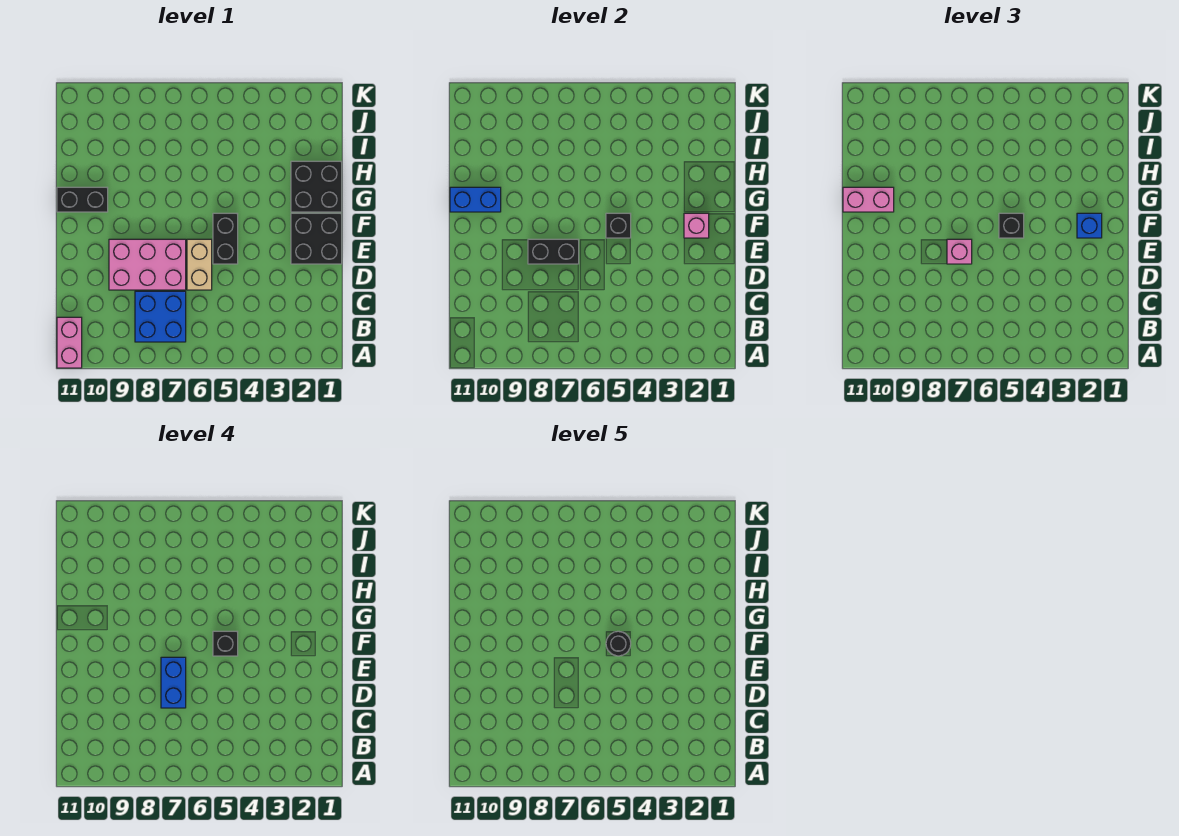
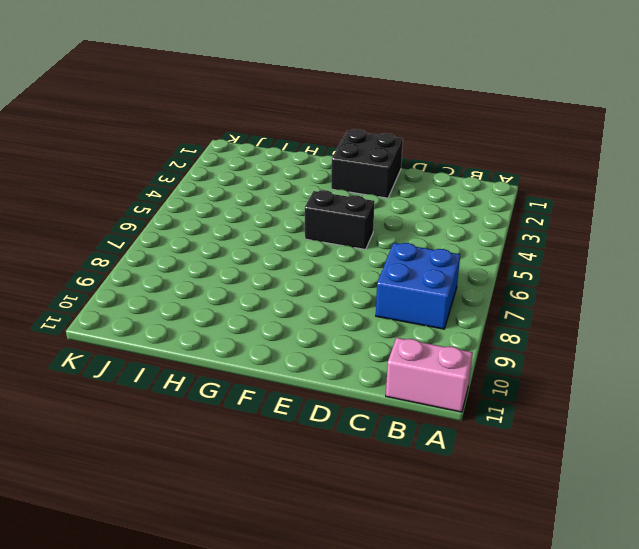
none -> tan brick D6:E6 level 1
none -> pink brick D7:E9 level 1
none -> black brick G1:H2 level 1

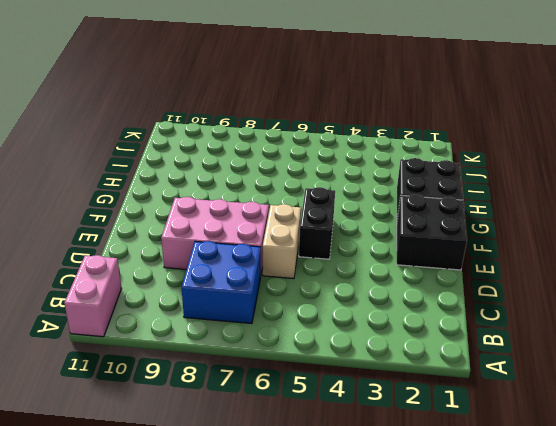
none -> black brick G10:G11 level 1
none -> black brick E7:E8 level 2
none -> pink brick F2 level 2

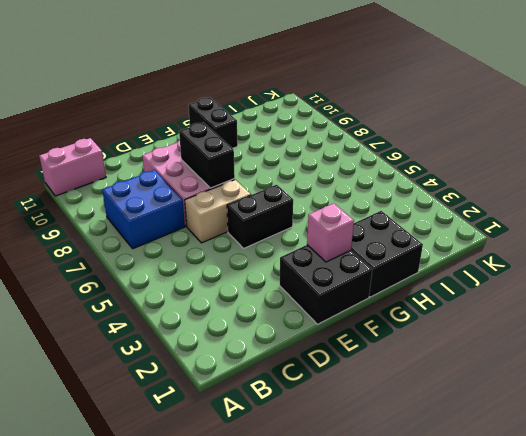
none -> black brick F5 level 2
none -> blue brick G10:G11 level 2
none -> pink brick E7 level 3

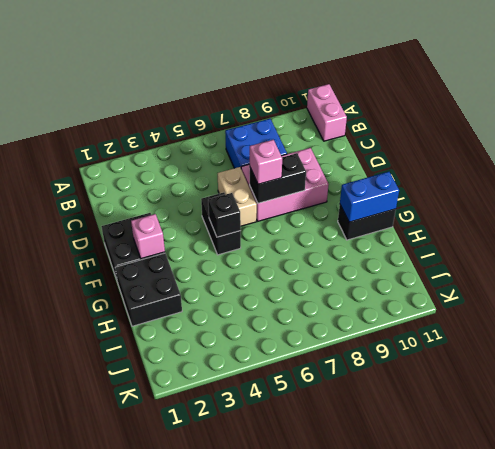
none -> blue brick F2 level 3
none -> black brick F5 level 3
none -> pink brick G10:G11 level 3

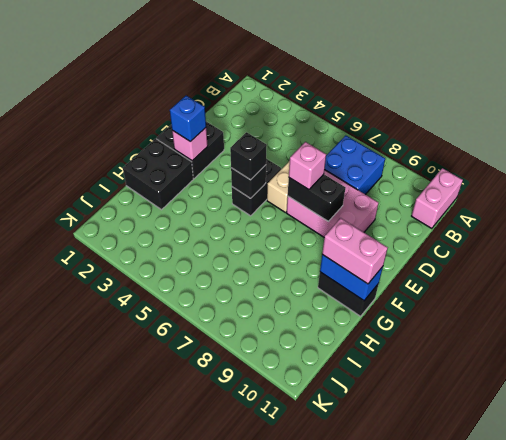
none -> blue brick D7:E7 level 4
none -> black brick F5 level 4
none -> black round brick F5 level 5

